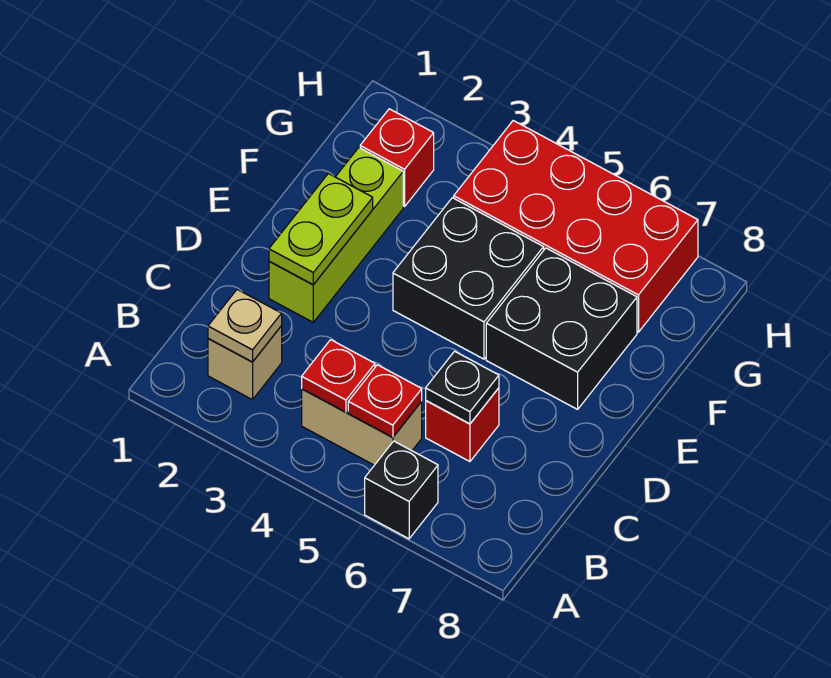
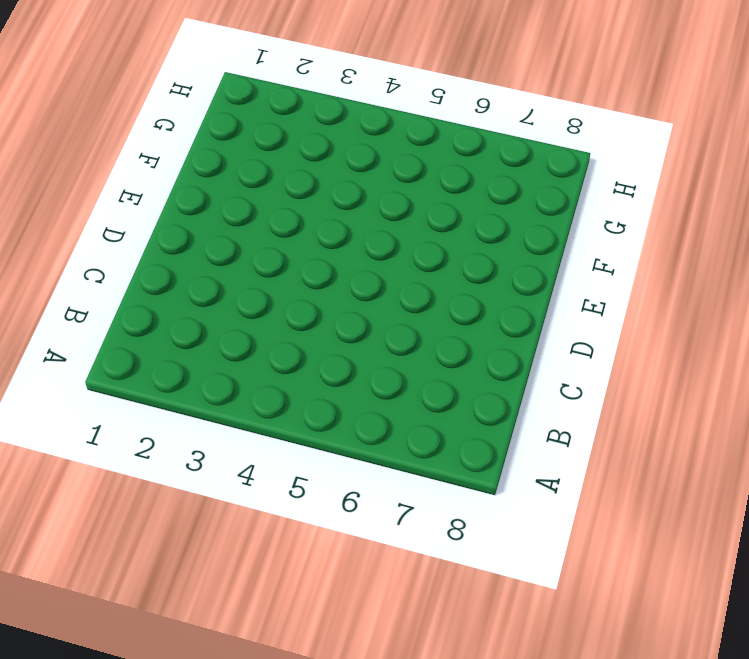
none -> black brick A6 level 1
none -> tan brick B2 level 1
none -> tan brick B4:B5 level 1

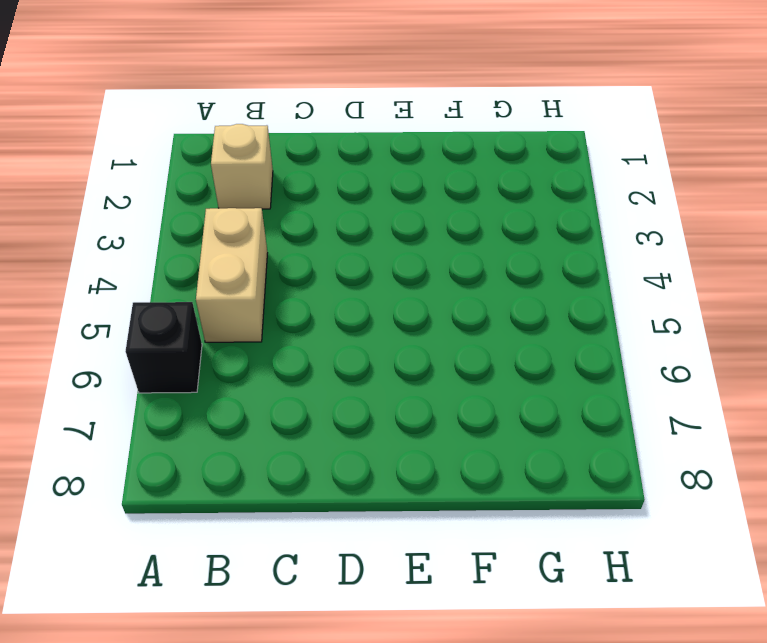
none -> red brick C6 level 1
none -> lime brick D2:F2 level 1
none -> black brick E4:F5 level 1

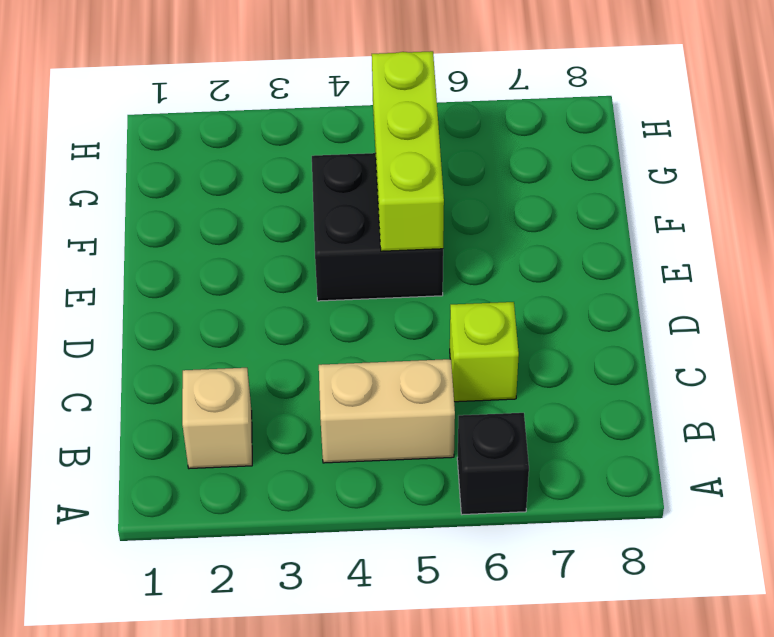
lime brick C6 level 1 -> red brick C6 level 1
lime brick E5:G5 level 2 -> lime brick D2:F2 level 1
none -> black brick E6:F7 level 1
none -> red brick G2 level 1
none -> red brick G4:H7 level 1

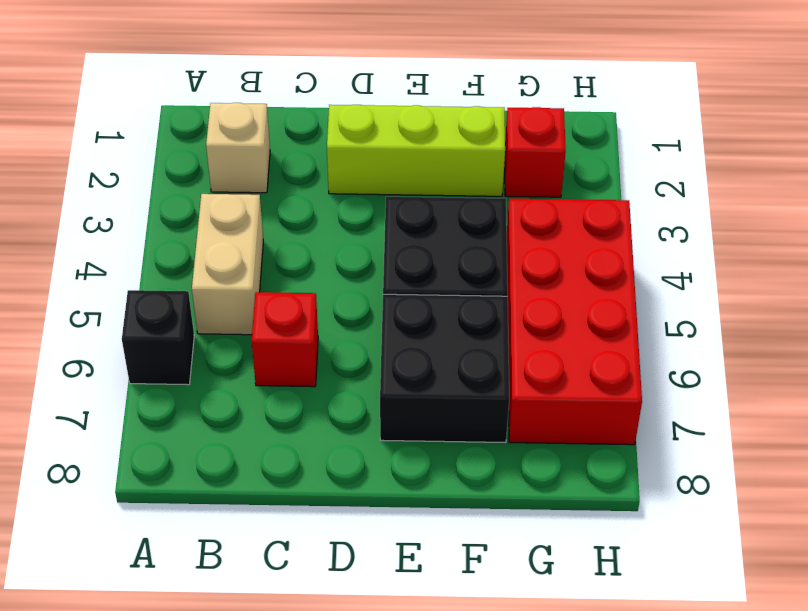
none -> tan plate B2 level 2
none -> red plate B4 level 2
none -> red plate B5 level 2

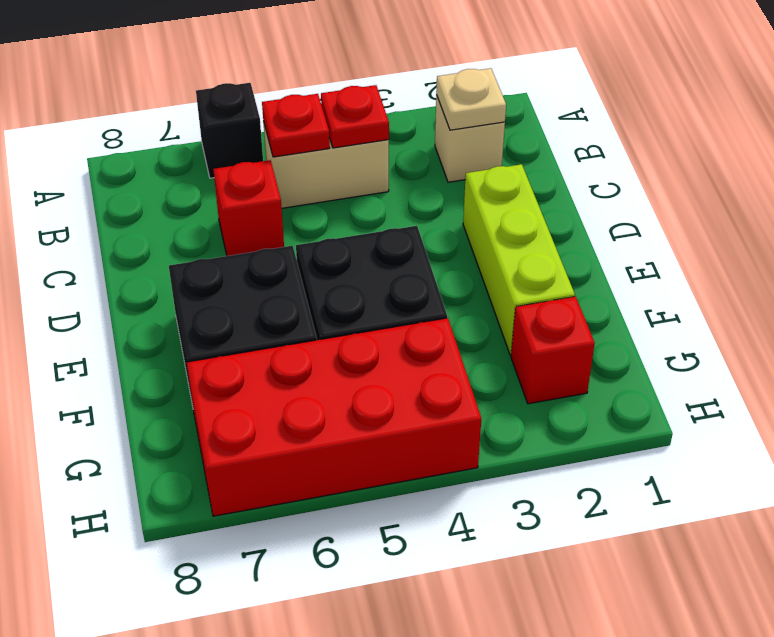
none -> black plate C6 level 2
none -> lime plate D2:E2 level 2

